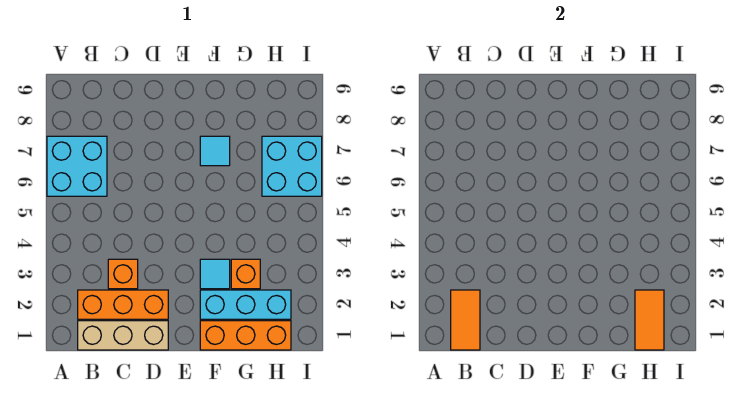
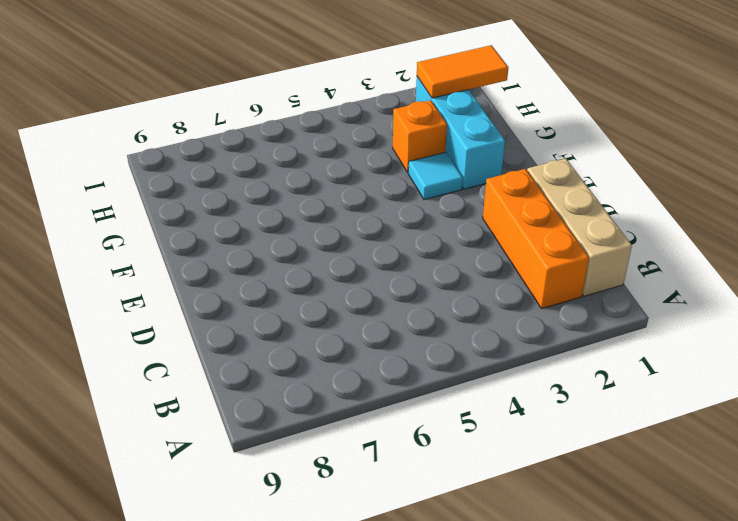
none -> cyan brick A6:B7 level 1
none -> orange brick C3 level 1
none -> orange brick F1:H1 level 1

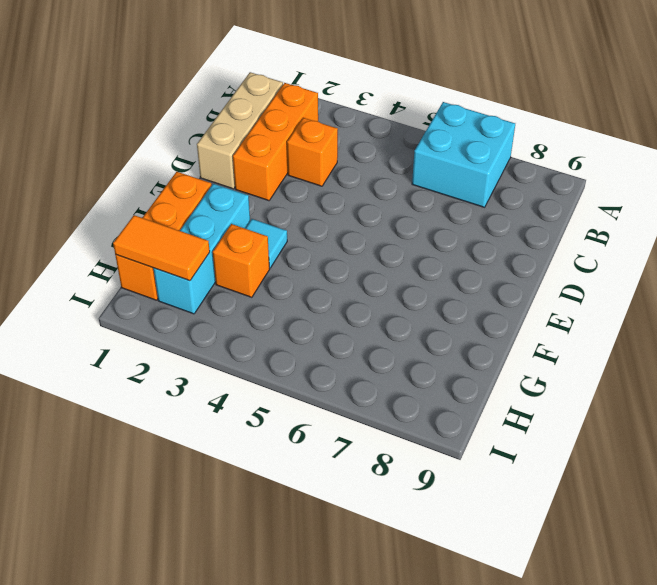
none -> cyan tile F7 level 1
none -> cyan brick H6:I7 level 1
none -> orange tile B1:B2 level 2

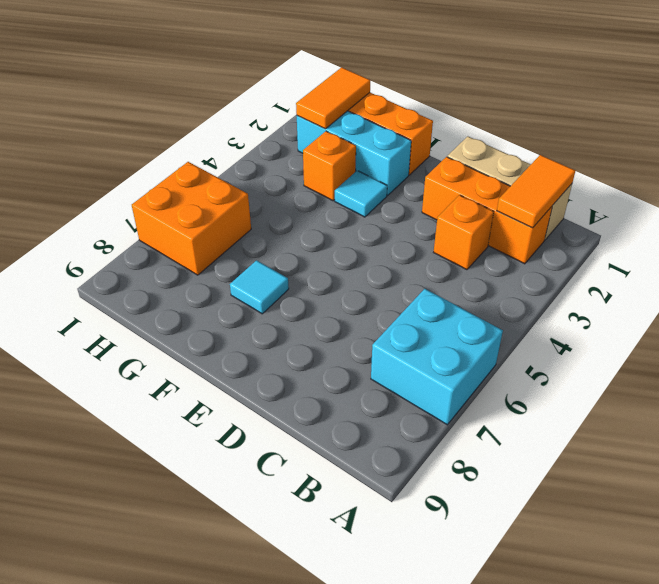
orange brick H6:I7 level 1 -> cyan brick H6:I7 level 1

